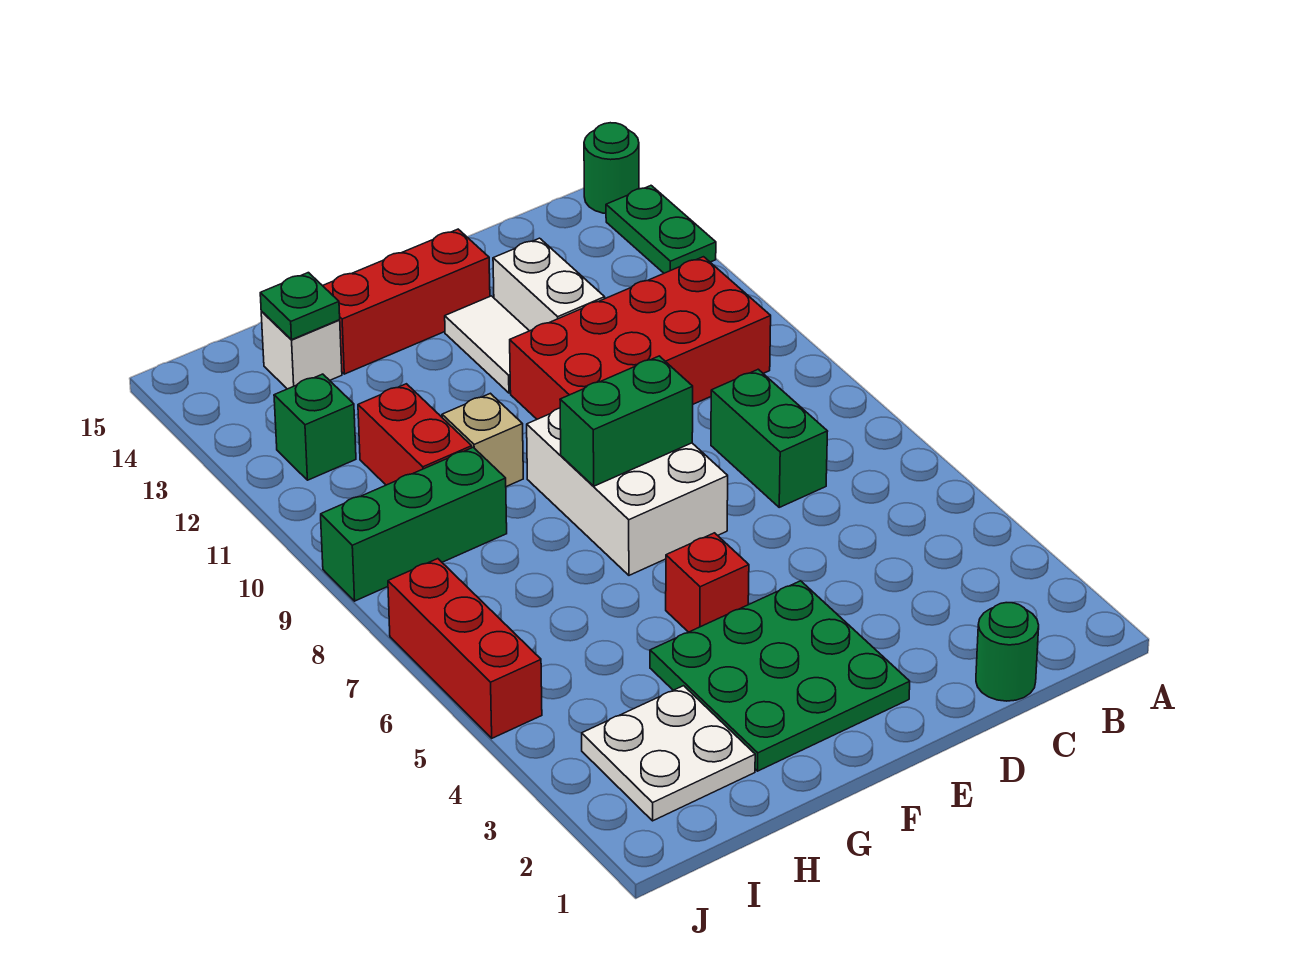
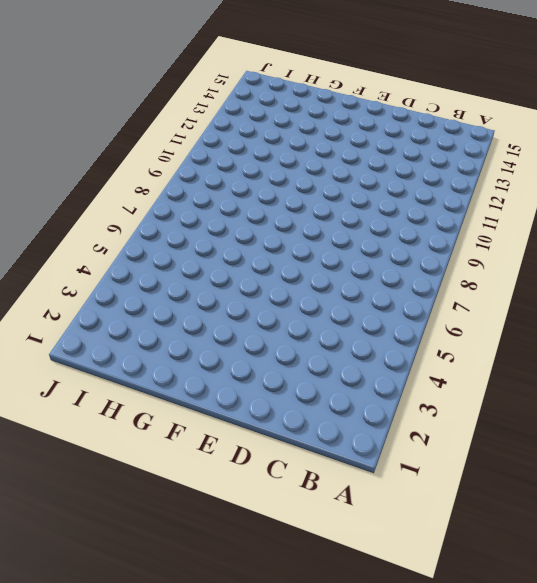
none -> green plate A13:A14 level 1
none -> green round brick A15 level 1
none -> red brick B10:E11 level 1

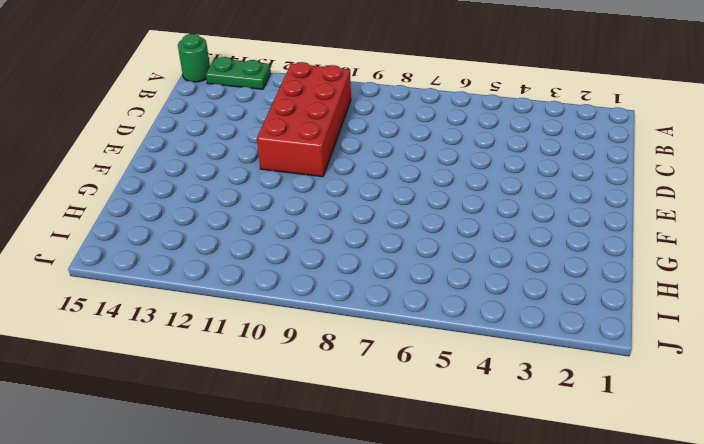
none -> green round brick C1 level 1
none -> green brick C7:C8 level 1
none -> white brick D12:D13 level 1

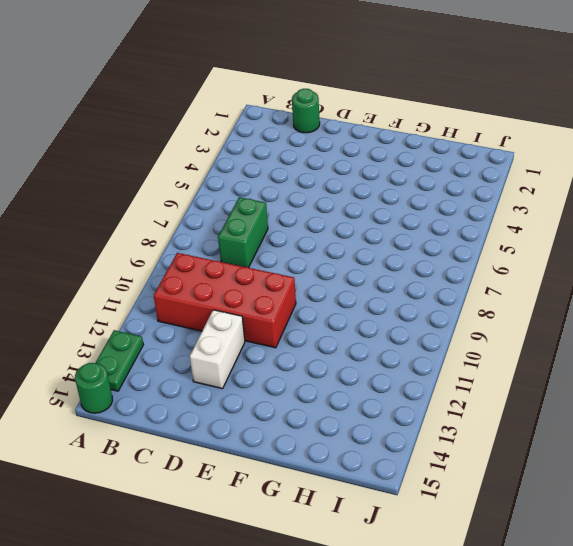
none -> green plate E2:G4 level 1
none -> white brick E7:F9 level 1
none -> white tile E12:E13 level 1

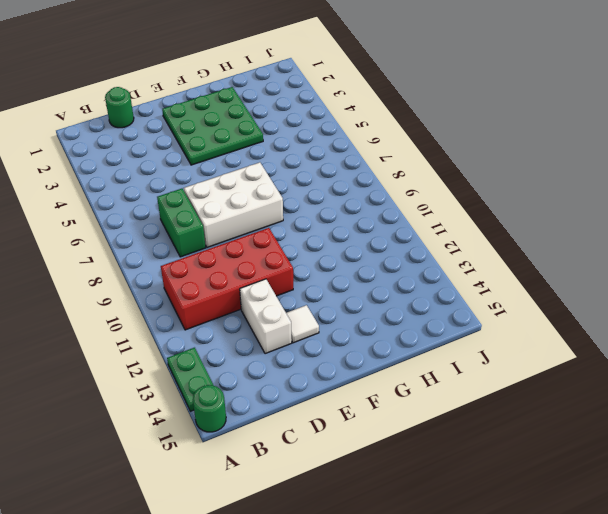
white brick D7:F8 level 1 -> white brick E7:F9 level 1
white tile E13 level 1 -> white tile E12:E13 level 1
none -> red brick E14:G14 level 1
none -> red brick F5 level 1
none -> tan brick G10 level 1

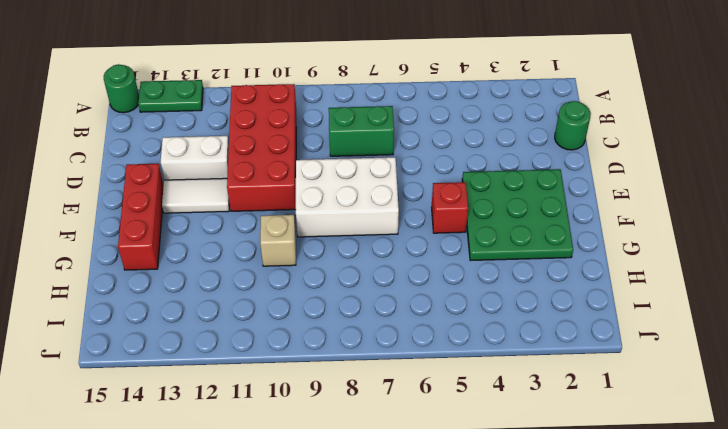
none -> white plate H2:I3 level 1
none -> green brick H9:J9 level 1
none -> red brick H10:H11 level 1

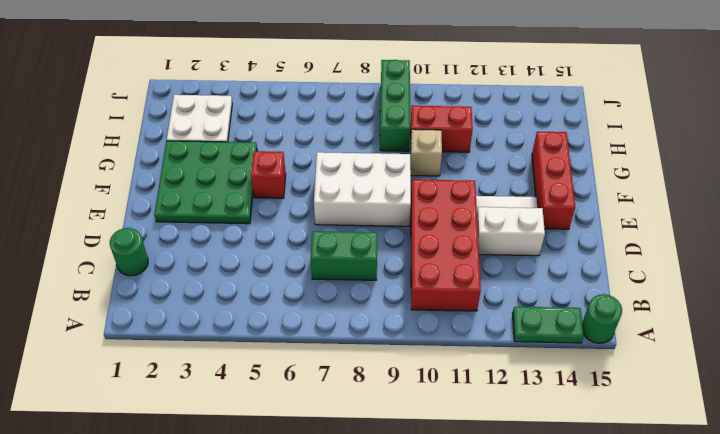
none -> white brick H14 level 1
none -> green brick I12 level 1
none -> red brick J5:J7 level 1

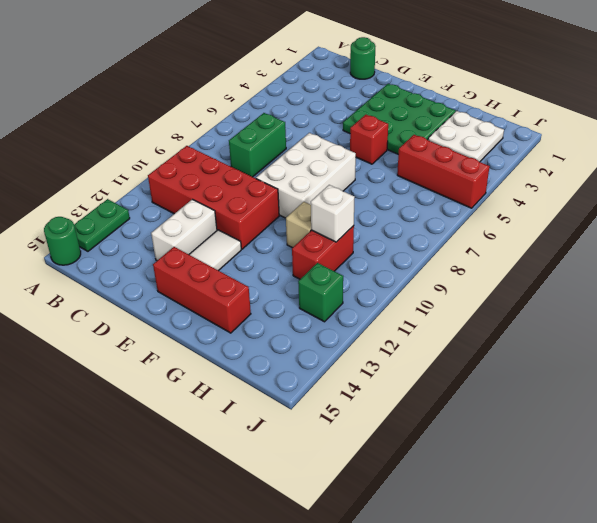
red brick H5:J5 level 1 -> red brick J5:J7 level 1
white brick H10 level 2 -> white brick H14 level 1
none -> green brick H9:J9 level 1
none -> green brick E8:F8 level 2
none -> green plate H14 level 2

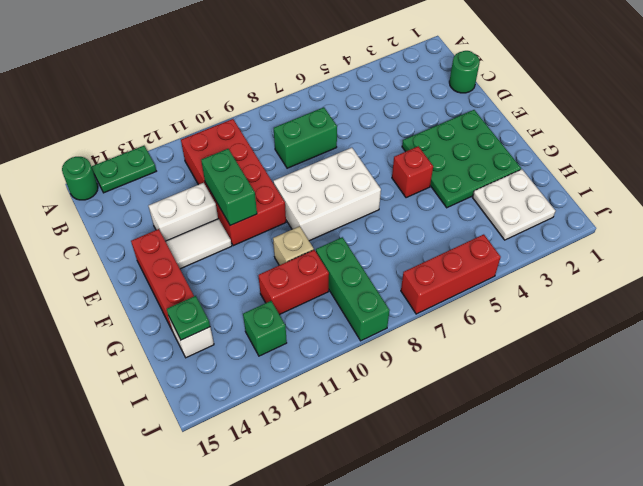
green brick D11:E11 level 2 -> green brick E8:F8 level 2

